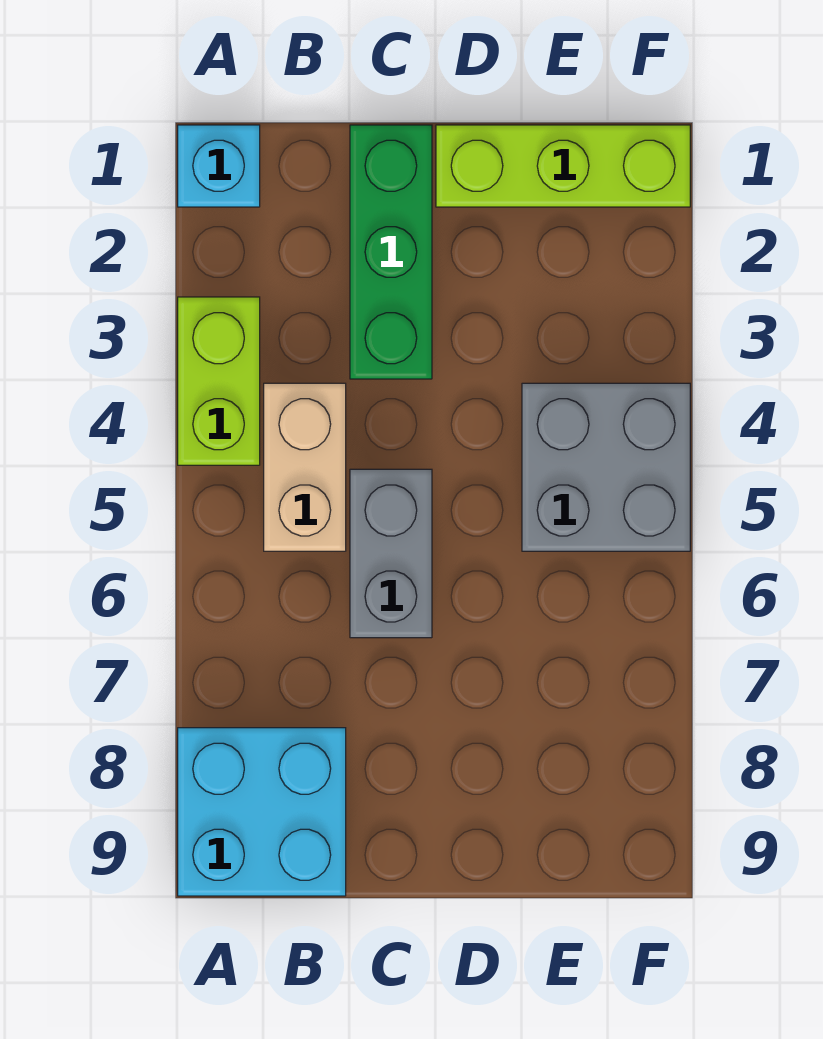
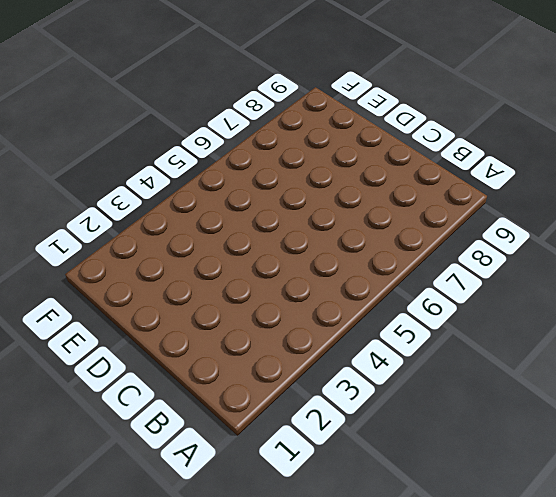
none -> cyan brick A1 level 1
none -> lime brick A3:A4 level 1

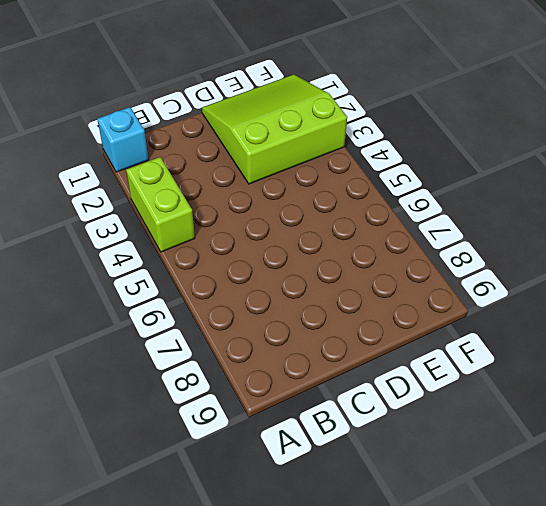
lime slope D1:F3 level 1 top 3 -> lime brick D1:F1 level 1
none -> cyan brick A8:B9 level 1
none -> tan brick B4:B5 level 1

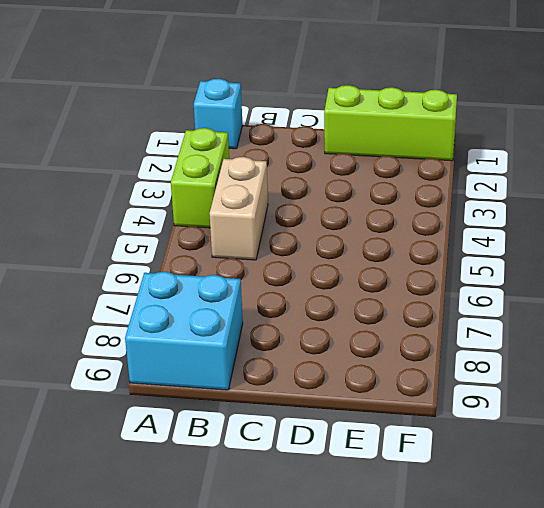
none -> green brick C1:C3 level 1
none -> grey brick C5:C6 level 1

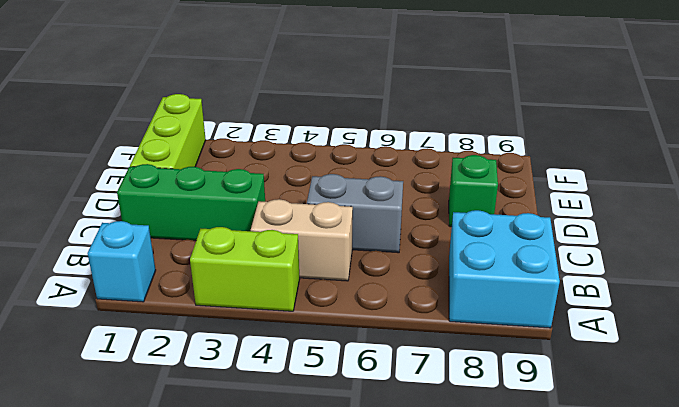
green brick D8 level 1 -> none
none -> grey brick E4:F5 level 1

